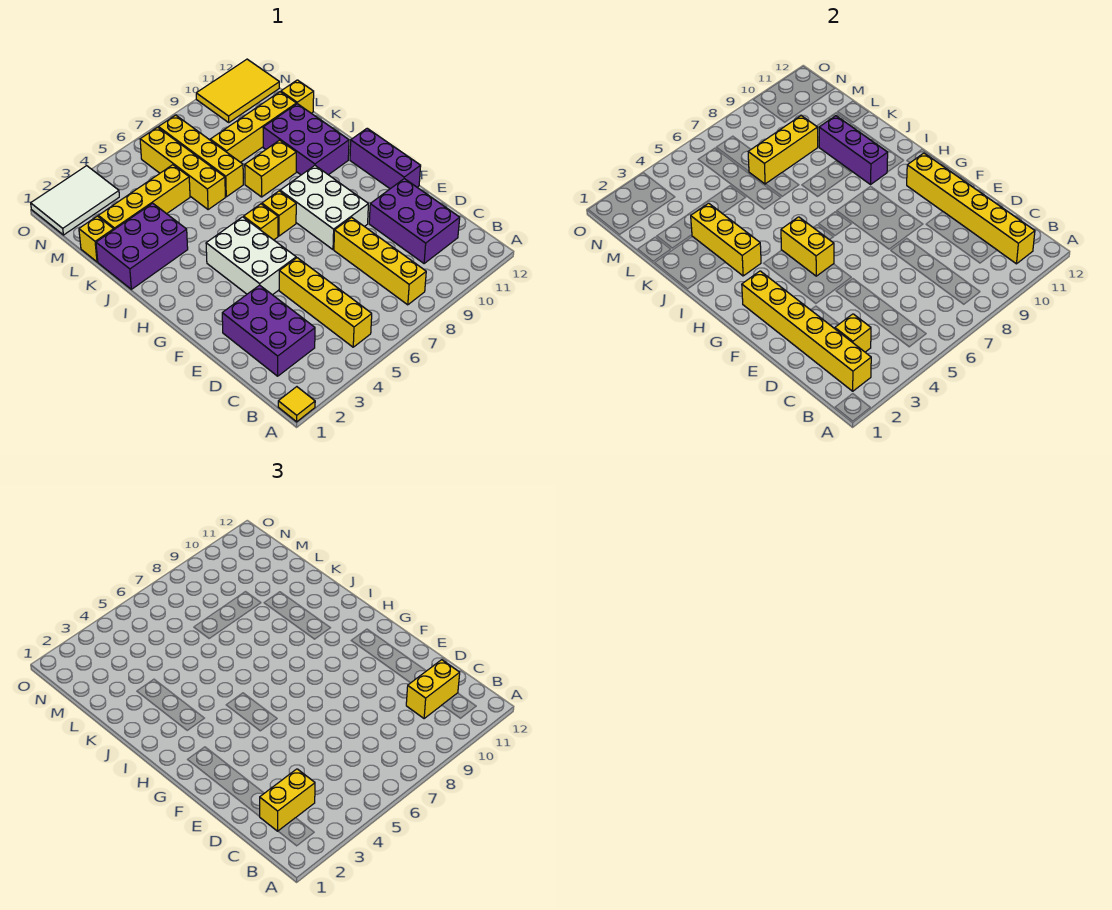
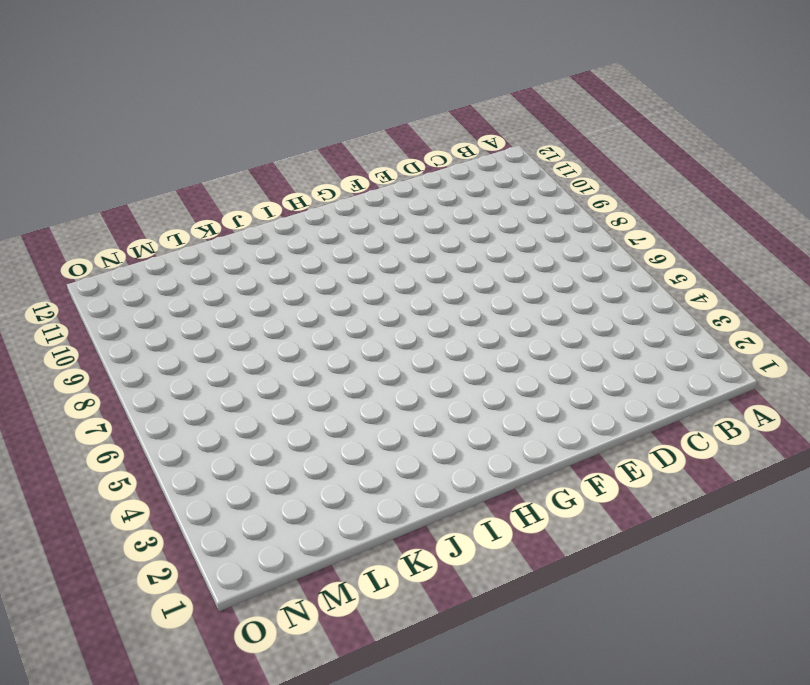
none -> yellow tile A1 level 1
none -> yellow brick B5:E5 level 1
none -> yellow brick B8:E8 level 1
none -> purple brick C2:E3 level 1

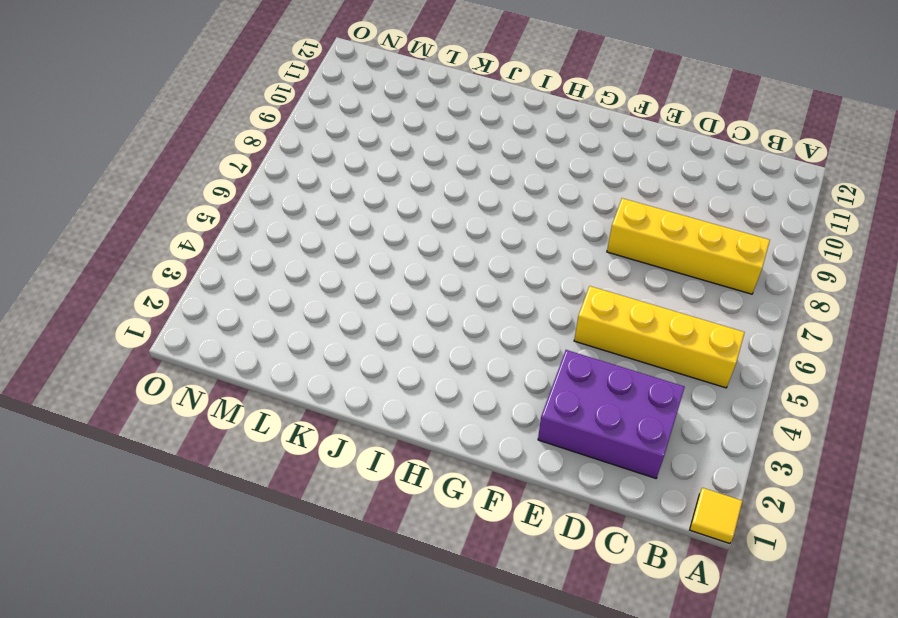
none -> purple brick C10:E11 level 1
none -> white brick F4:H5 level 1
none -> white brick F8:H9 level 1
none -> purple brick F12:H12 level 1

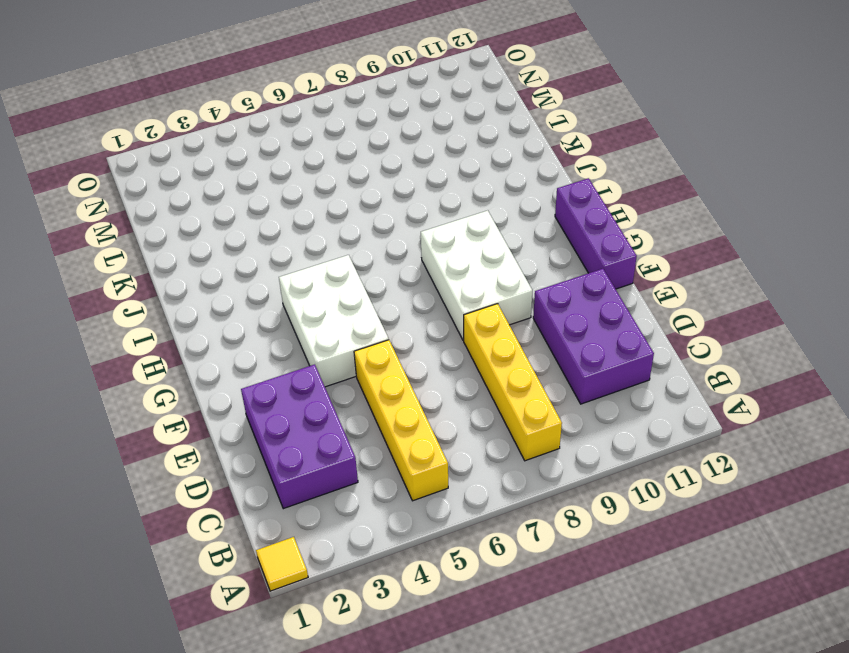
none -> yellow brick H6 level 1
none -> yellow brick H7 level 1
none -> purple brick I10:K11 level 1
none -> purple brick J1:K3 level 1

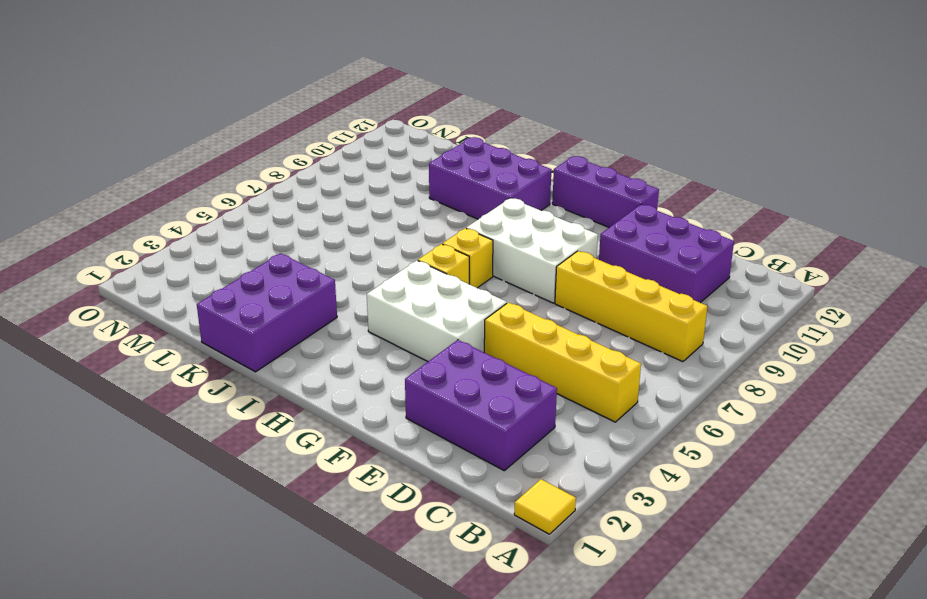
none -> yellow brick J8:J9 level 1
none -> yellow brick K6:N6 level 1
none -> yellow brick K7:N7 level 1
none -> yellow brick L1 level 1

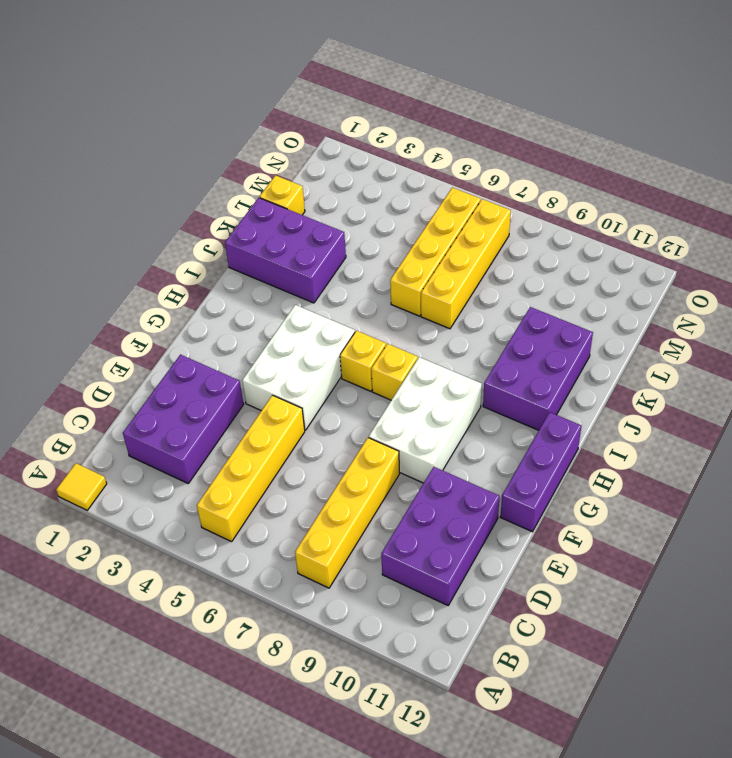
none -> yellow brick J8:J9 level 1
none -> yellow brick L2:L5 level 1
none -> yellow brick L8:L11 level 1
none -> yellow brick L12 level 1

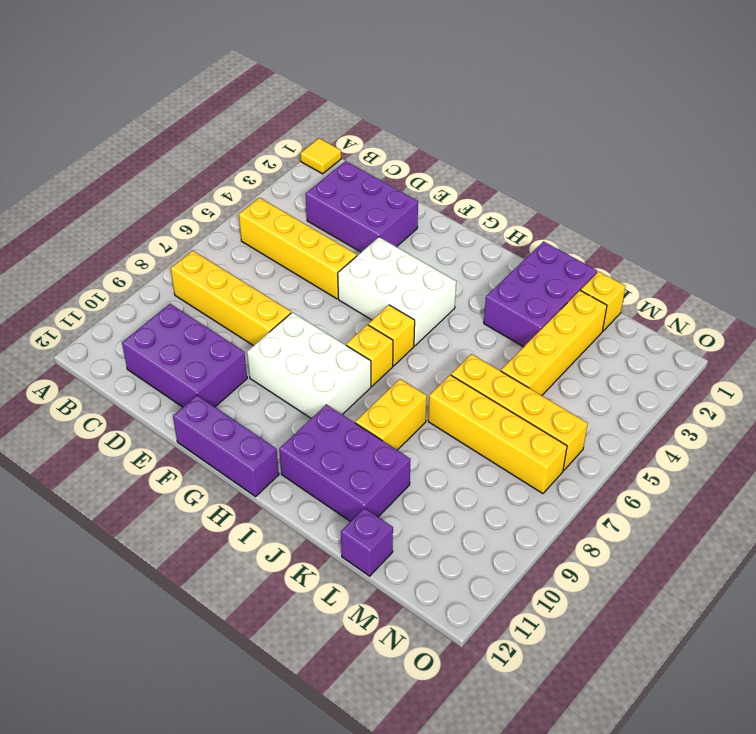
purple brick L12 level 1 -> yellow brick L12 level 1
none -> yellow brick L8:L11 level 1
none -> white tile N1:O3 level 1
none -> yellow tile N10:O12 level 1
none -> yellow brick B2:G2 level 2

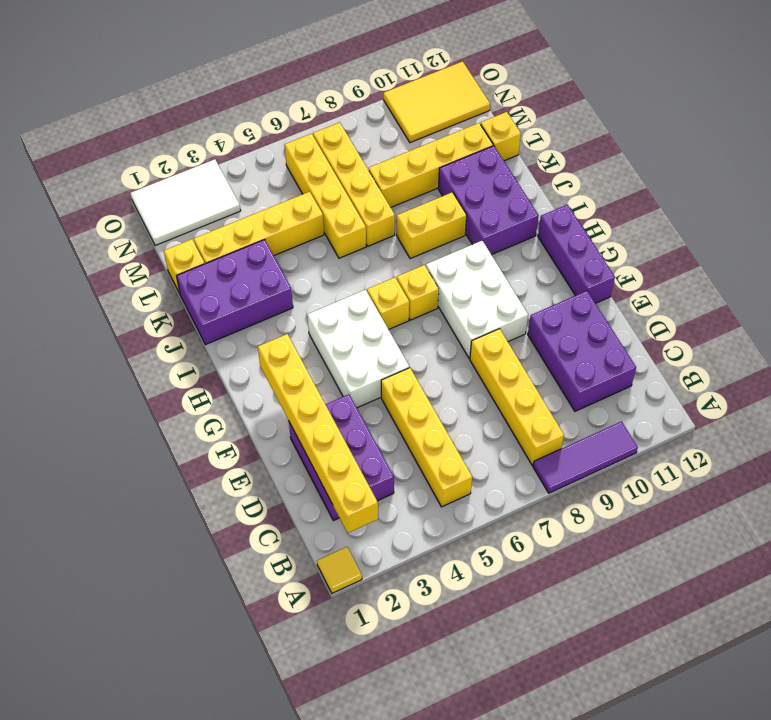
purple tile A8:A10 level 1 -> none
none -> yellow brick B11:G11 level 2
none -> yellow brick C3 level 2
none -> yellow brick G5:H5 level 2
none -> yellow brick I3:K3 level 2

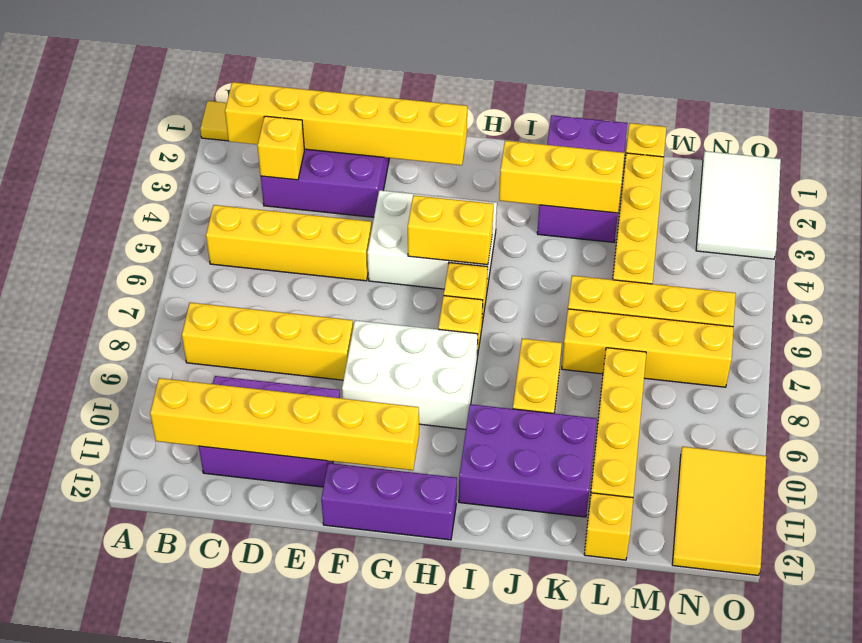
none -> purple brick I10:K10 level 2
none -> yellow brick L7:L9 level 2
none -> yellow brick C2:C3 level 3
none -> yellow brick C10:C11 level 3

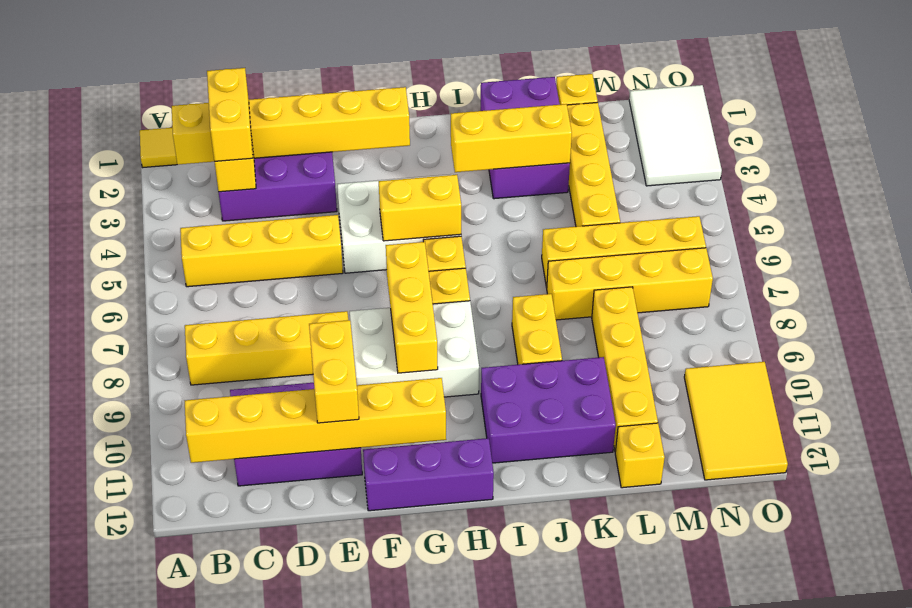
yellow brick E10:E11 level 3 -> yellow brick C10:C11 level 3
yellow brick G7:G9 level 2 -> yellow brick L7:L9 level 2
none -> purple brick I10:K10 level 2

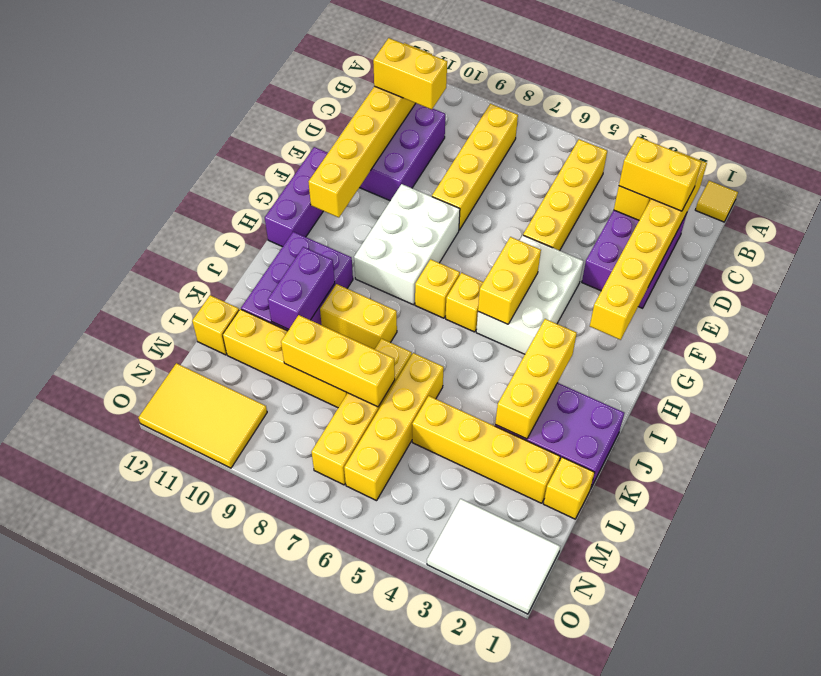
purple brick J10:K10 level 2 -> purple brick I10:K10 level 2

